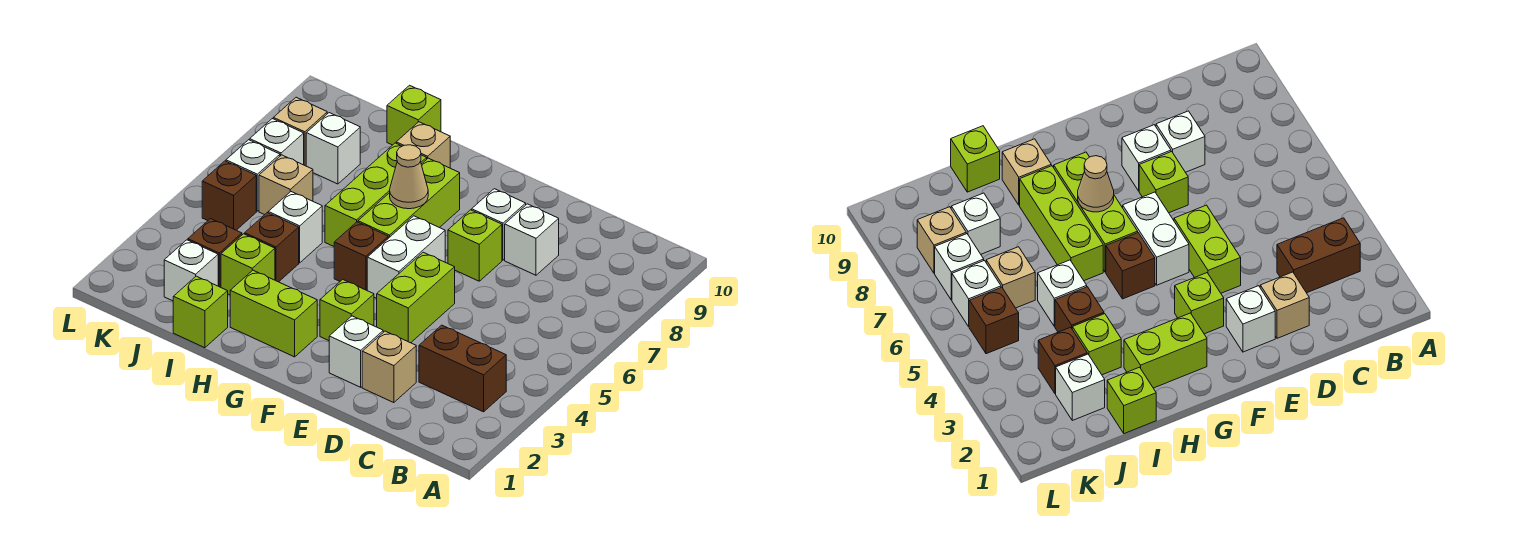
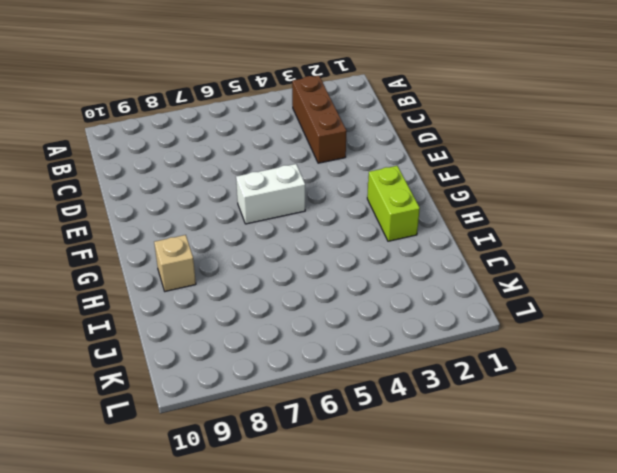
brown brick B3:D3 level 1 -> brown brick B3:C3 level 1
none -> tan brick D2 level 1
none -> white brick D8 level 1
none -> white brick E2 level 1

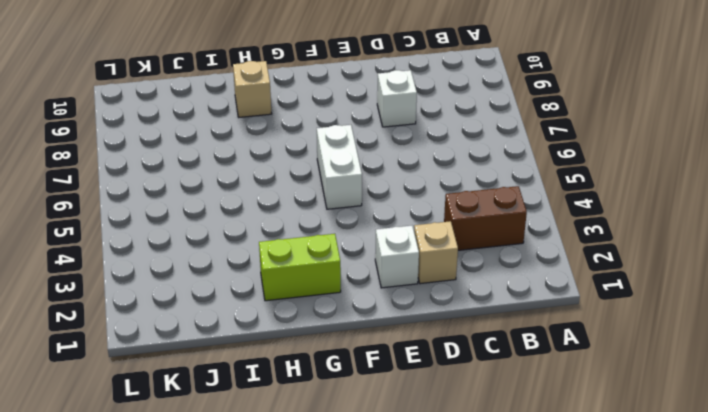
none -> lime brick E4:E5 level 1
none -> lime brick E7 level 1
none -> white brick E8 level 1

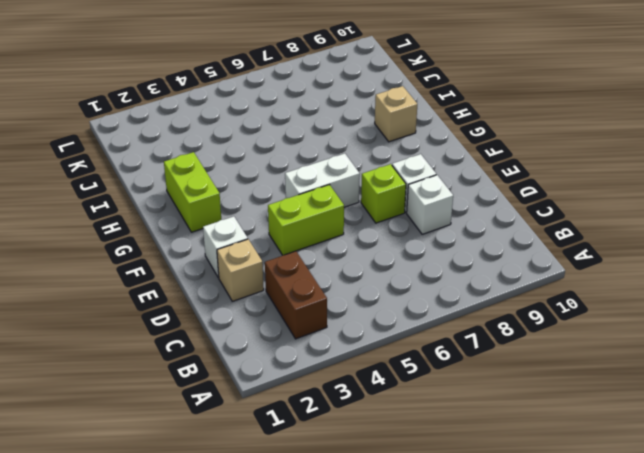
none -> lime brick F3 level 1
none -> brown brick G5 level 1
none -> lime brick G6:G8 level 1

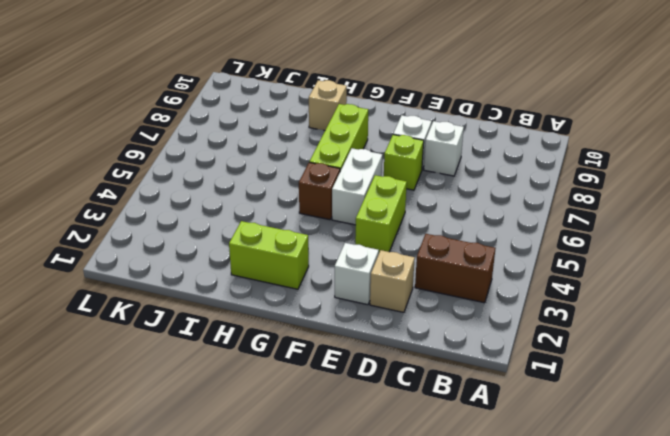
none -> lime brick F3 level 1
none -> lime brick H6:H8 level 1
none -> lime brick I1 level 1

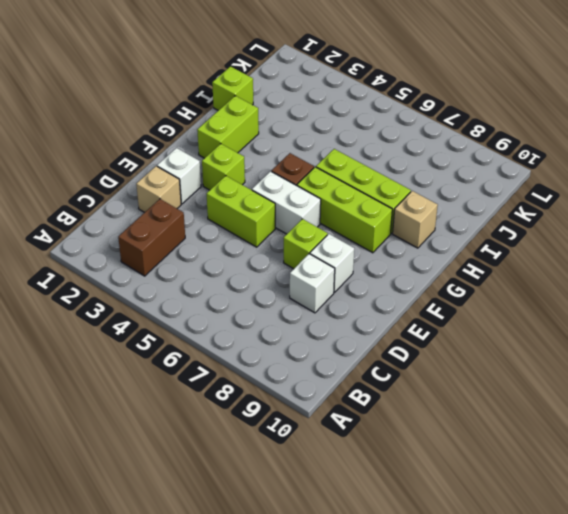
none -> lime brick I3 level 1
none -> brown brick I4 level 1
none -> white brick I5 level 1

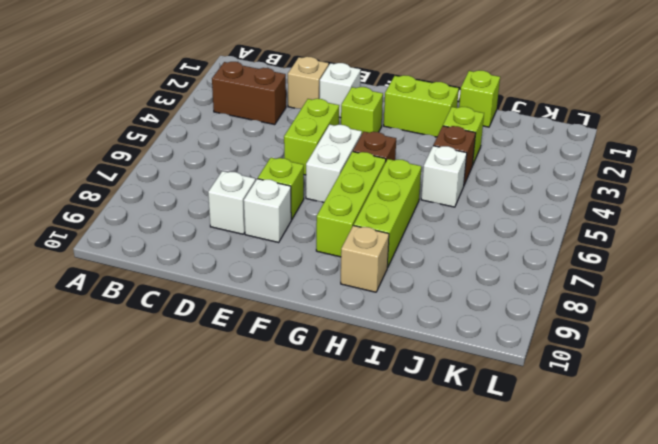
none -> lime brick I10 level 1
none -> white brick J2 level 1
none -> brown brick J3 level 1

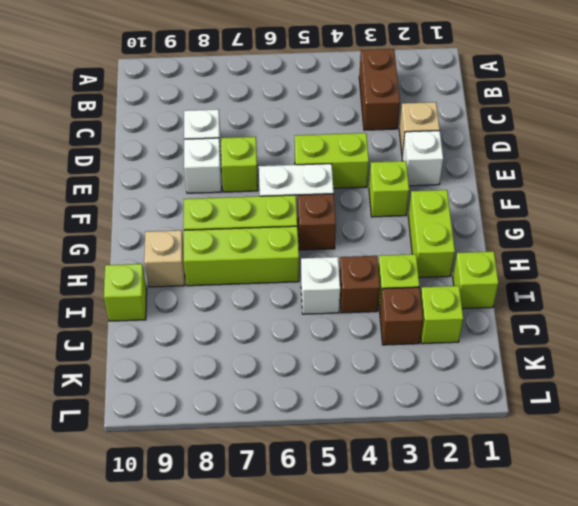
lime brick J2 level 1 -> white brick J2 level 1
none -> tan brick J6 level 1
none -> white brick J8 level 1
none -> brown brick K5 level 1

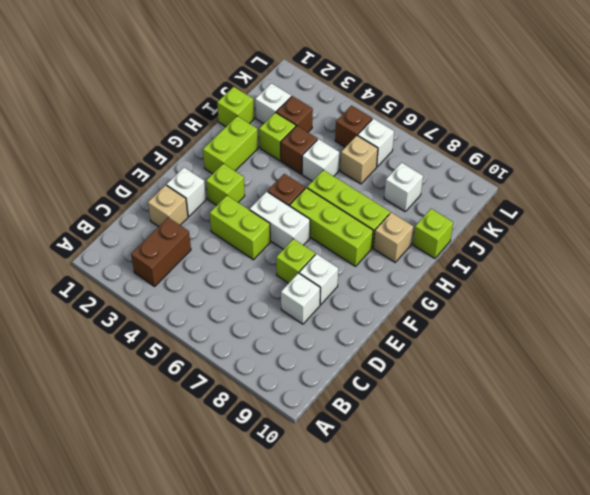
none -> white brick K7 level 1
none -> tan brick K8 level 1
none -> tan cone G7 level 2

